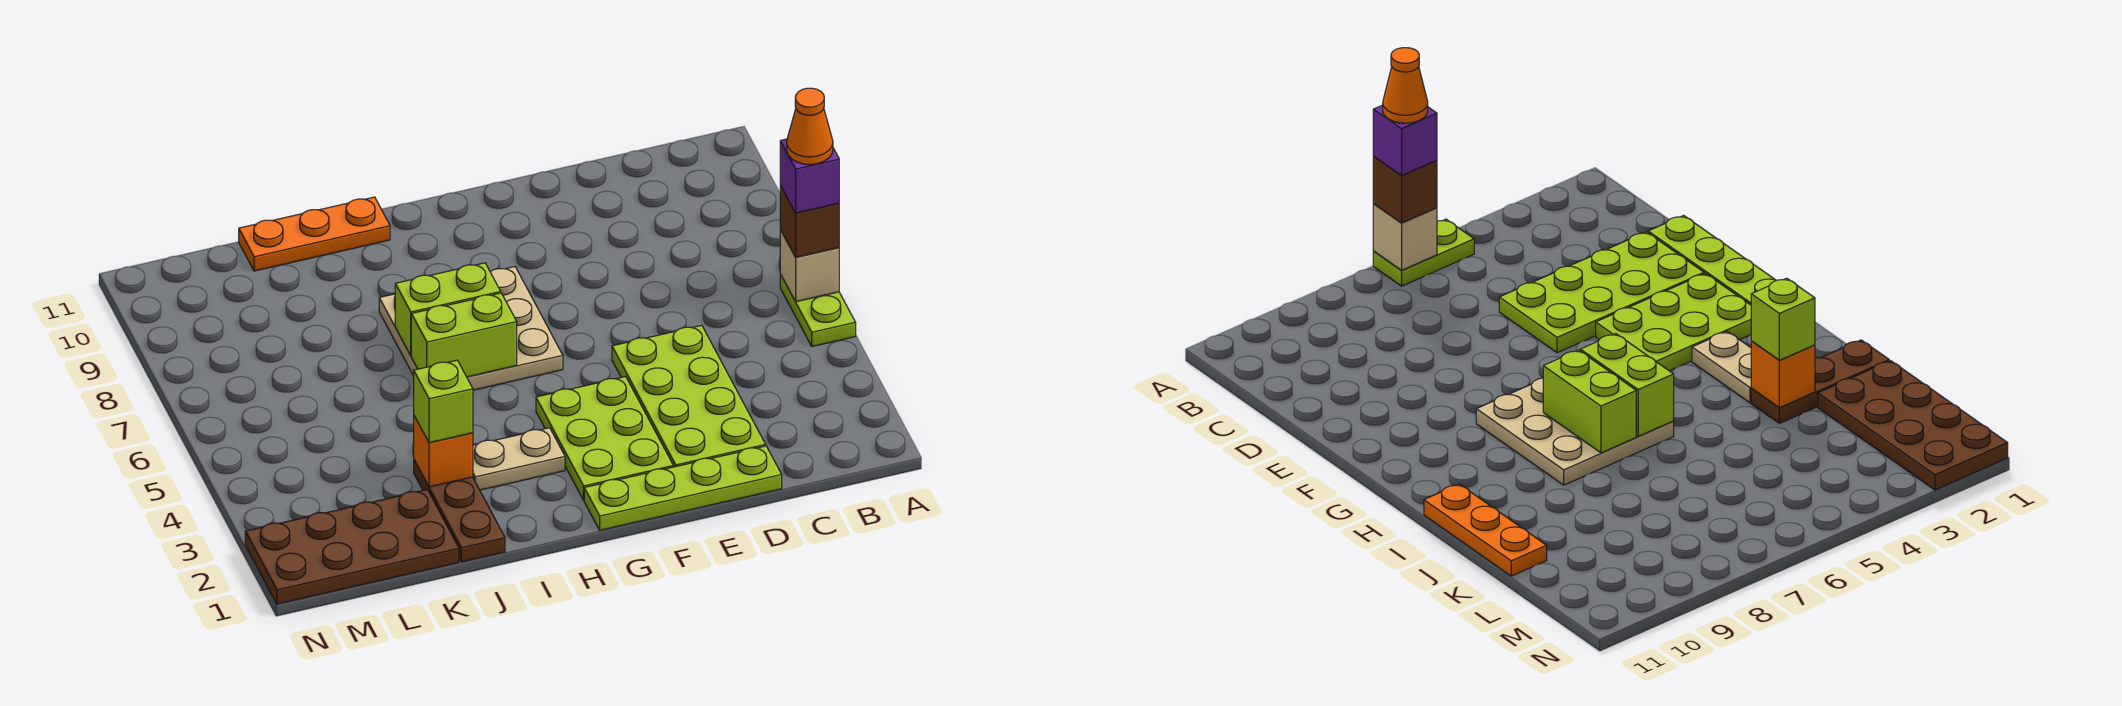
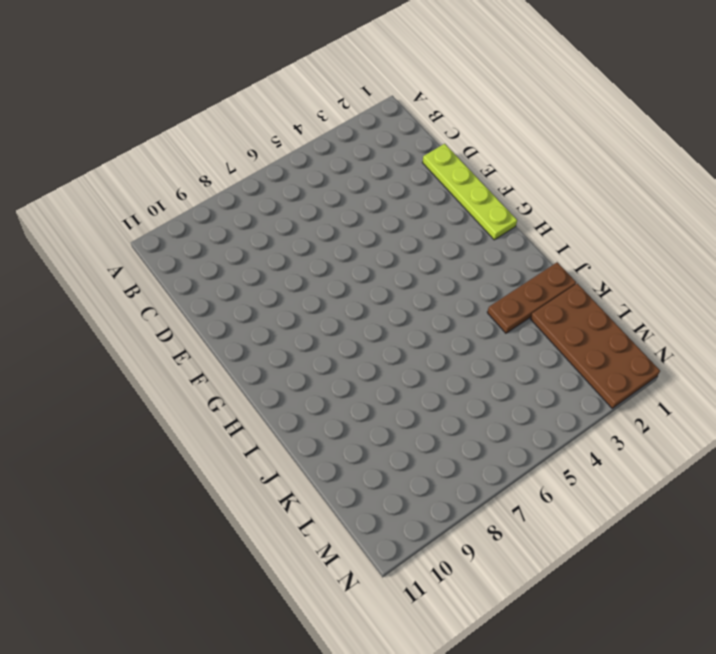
none -> lime plate A5:A6 level 1
none -> lime plate D2:E5 level 1
none -> lime plate F2:G4 level 1

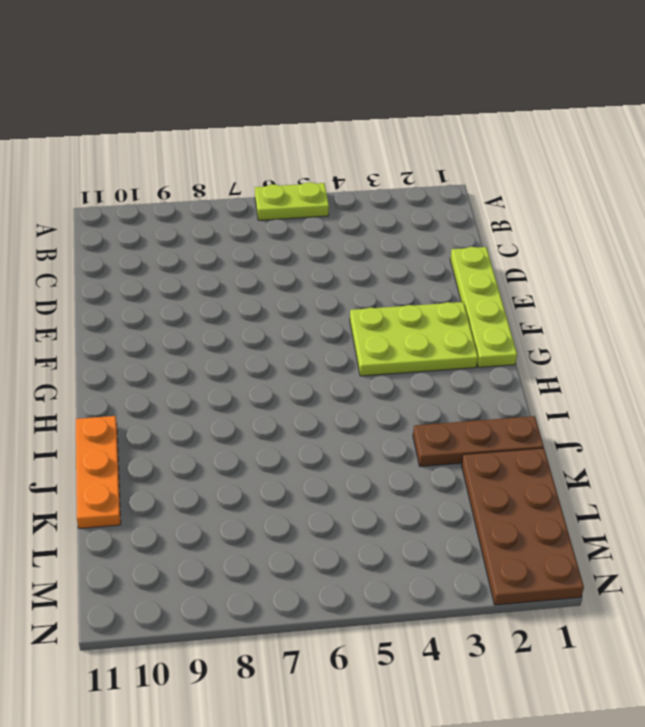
none -> lime plate D2:E5 level 1
none -> tan plate G6:I8 level 1
none -> tan plate H3:I3 level 1

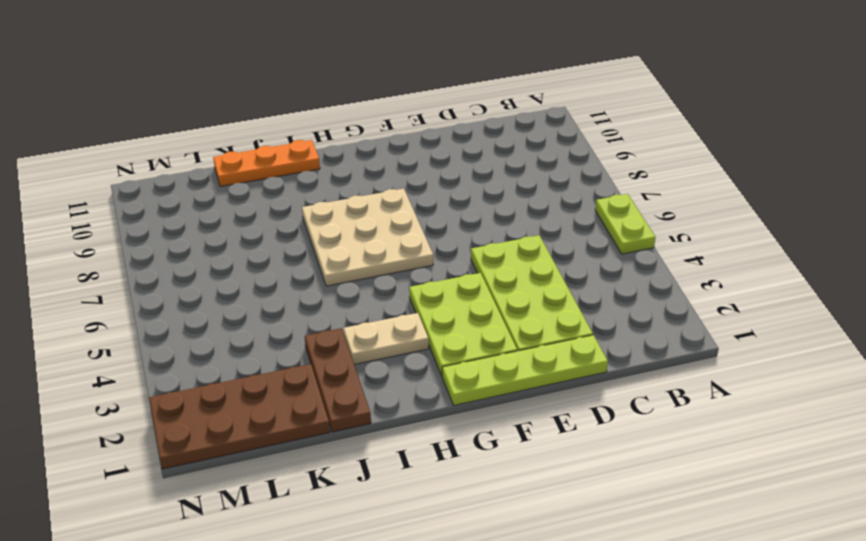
none -> tan brick A6 level 2
none -> lime brick H6:I6 level 2
none -> lime brick H7:I7 level 2

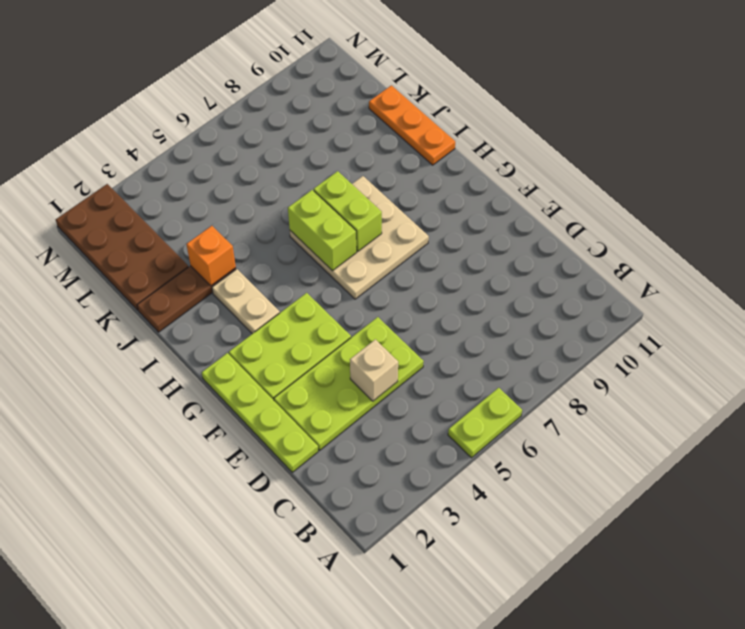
tan brick D4 level 2 -> tan brick A6 level 2
none -> brown brick A6 level 3
none -> lime brick J3 level 3
none -> purple brick A6 level 4

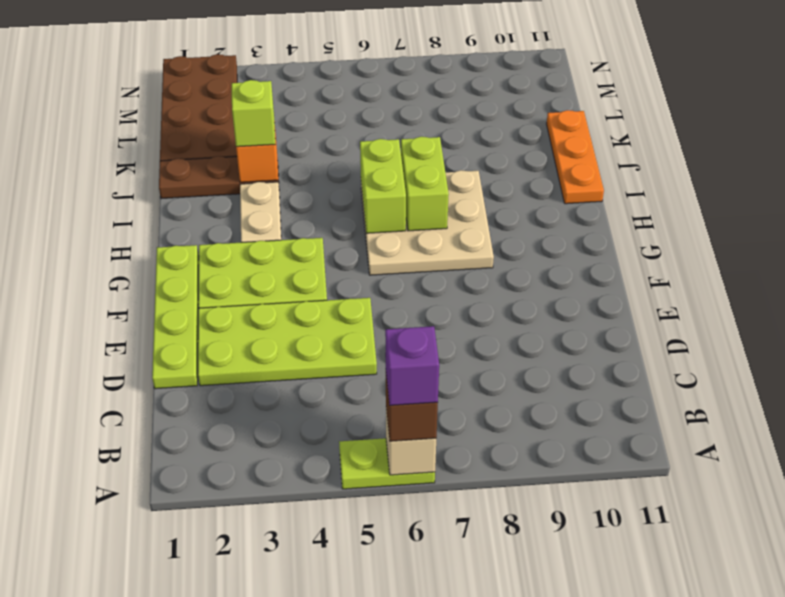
none -> orange cone A6 level 5

